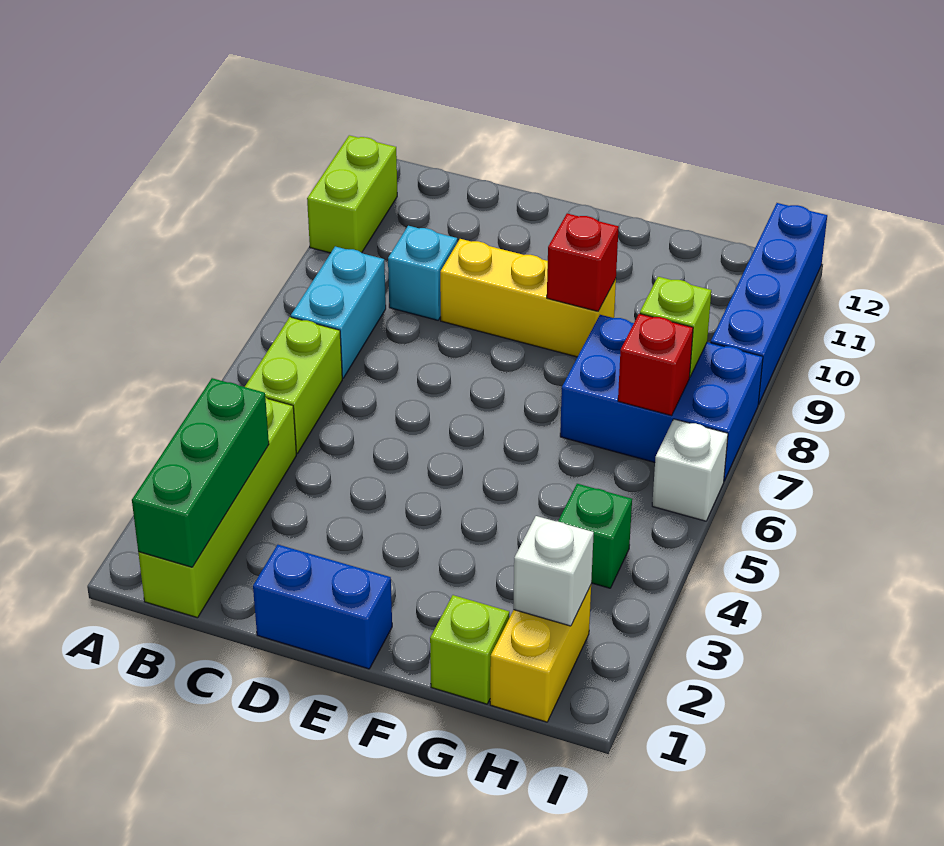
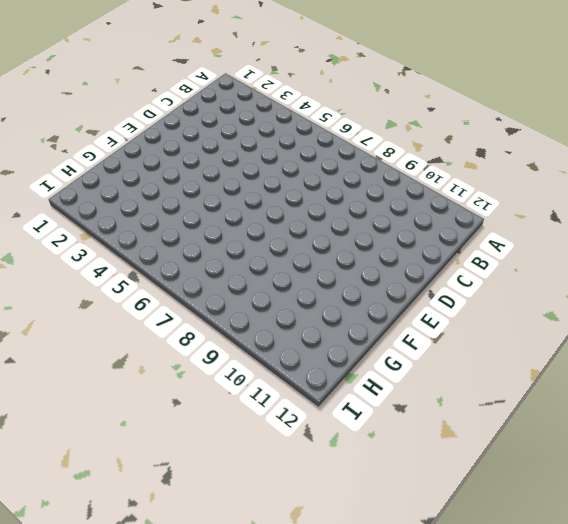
none -> lime brick A10:A11 level 1
none -> lime brick B1:B4 level 1
none -> lime brick B5:B6 level 1

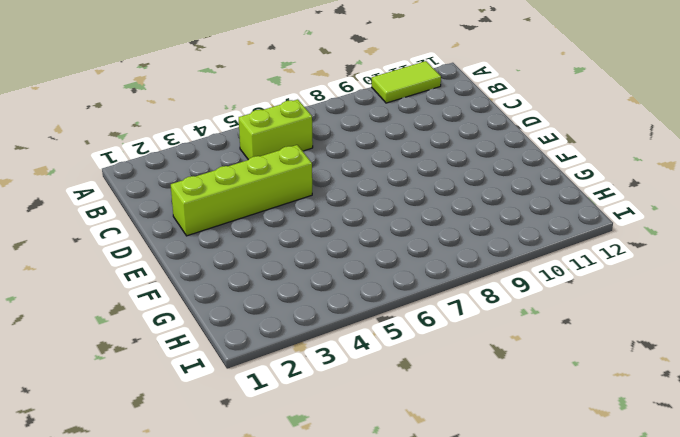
lime tile A10:A11 level 1 -> lime brick A10:A11 level 1
lime brick D2:D5 level 1 -> lime brick B1:B4 level 1
none -> cyan brick B7:B8 level 1
none -> cyan brick C9 level 1
none -> blue brick D1:E1 level 1

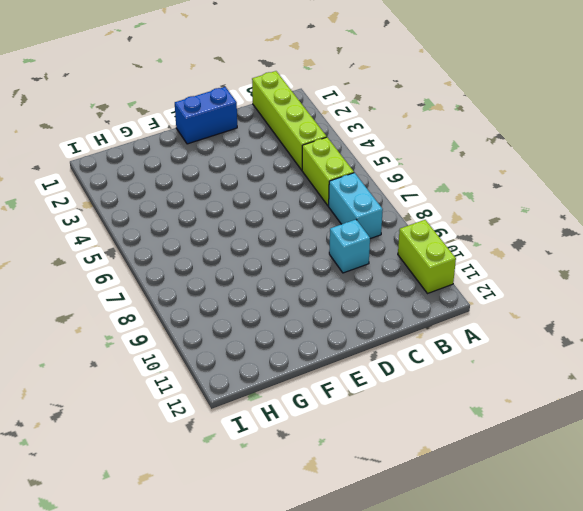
none -> yellow brick D9:F9 level 1
none -> lime brick G1 level 1
none -> blue brick G7:I8 level 1

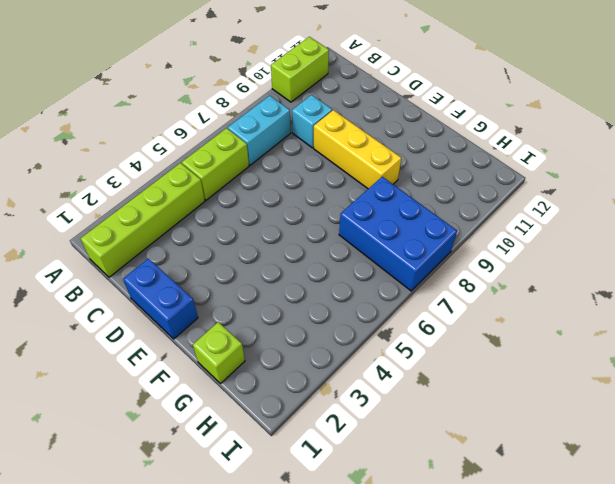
none -> yellow brick H1:H2 level 1
none -> green brick H4 level 1
none -> white brick I6 level 1

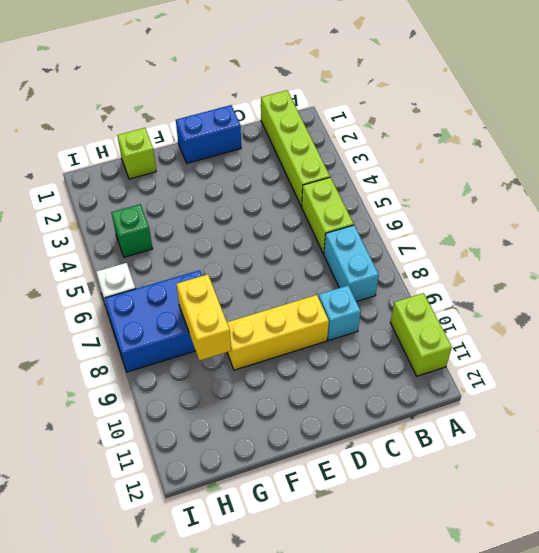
yellow brick G8:G9 level 2 -> yellow brick H1:H2 level 1
none -> blue brick I9:I12 level 1
none -> green brick B1:B3 level 2
none -> red brick F9 level 2

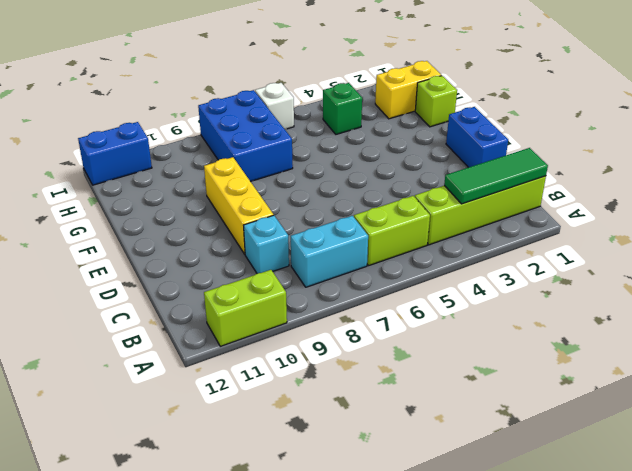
green tile B1:B3 level 2 -> green brick B1:B3 level 2
blue brick I11:I12 level 1 -> blue brick I9:I12 level 1
none -> red brick F9 level 2
none -> white brick H2 level 2
none -> red brick H7 level 2

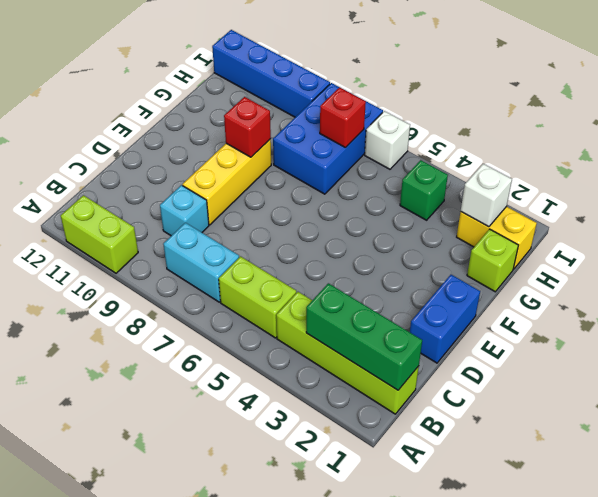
none -> lime brick H8 level 2

